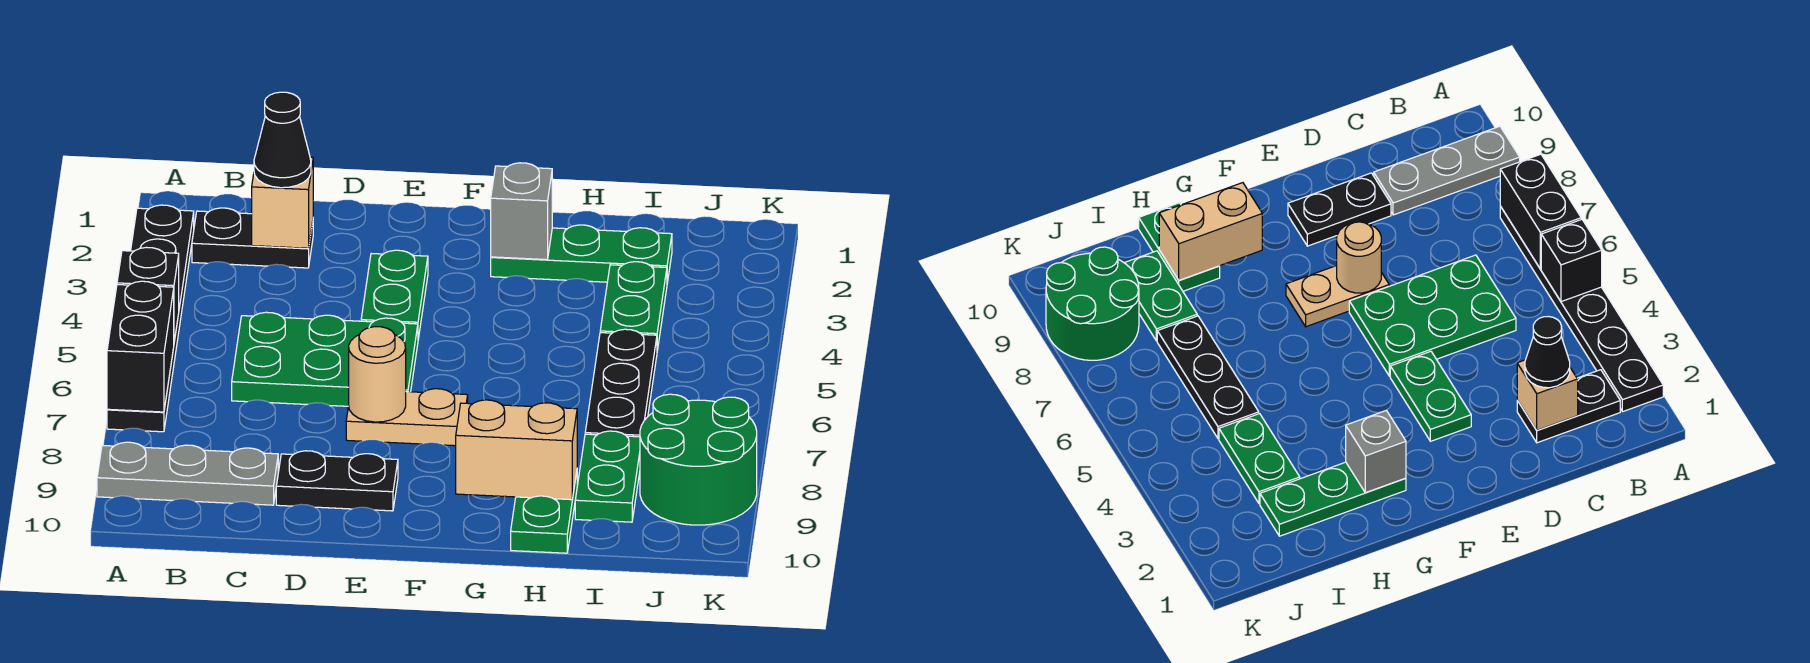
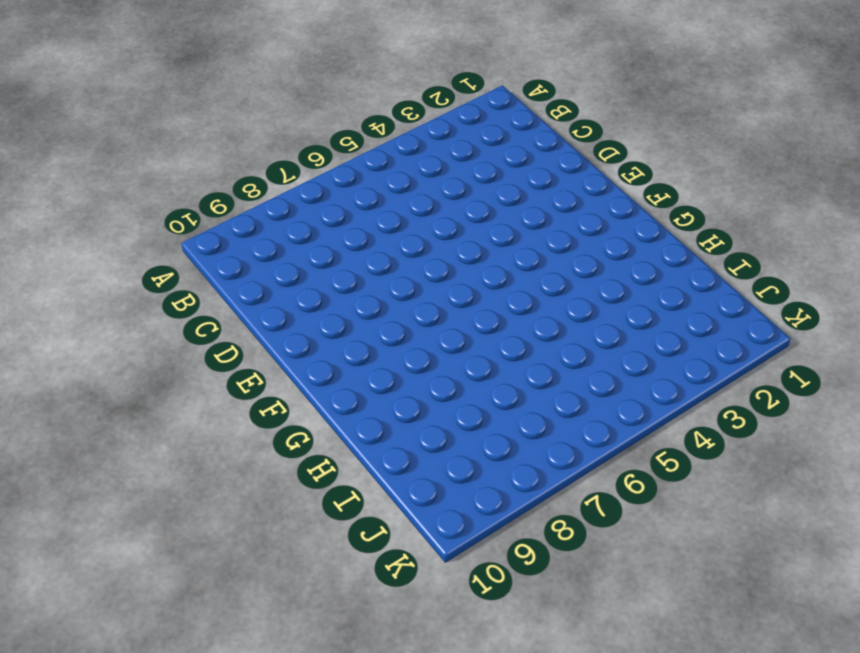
none -> black plate A2:A7 level 1
none -> grey plate A9:C9 level 1
none -> black plate B2:C2 level 1

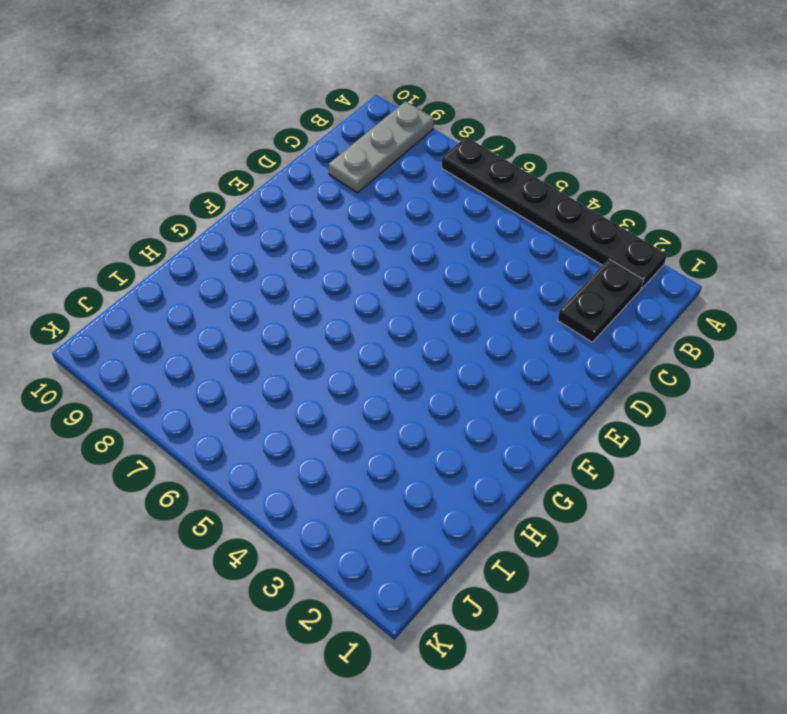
none -> green plate C5:E6 level 1
none -> black plate D9:E9 level 1
none -> green plate E3:E4 level 1

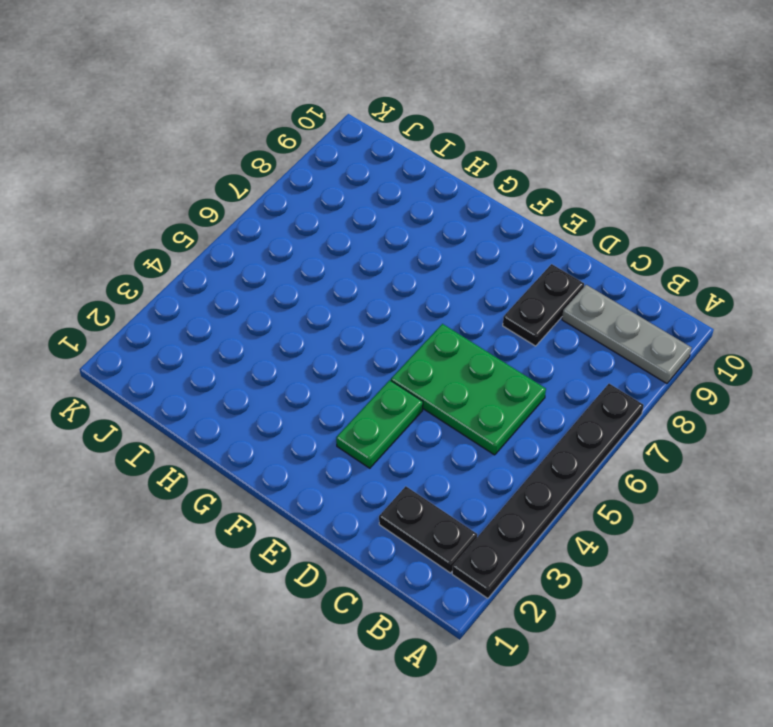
black plate D8:D9 level 1 -> black plate D9:E9 level 1
none -> tan plate E7:F7 level 1
none -> green plate G2:I2 level 1
none -> green plate H9:H10 level 1

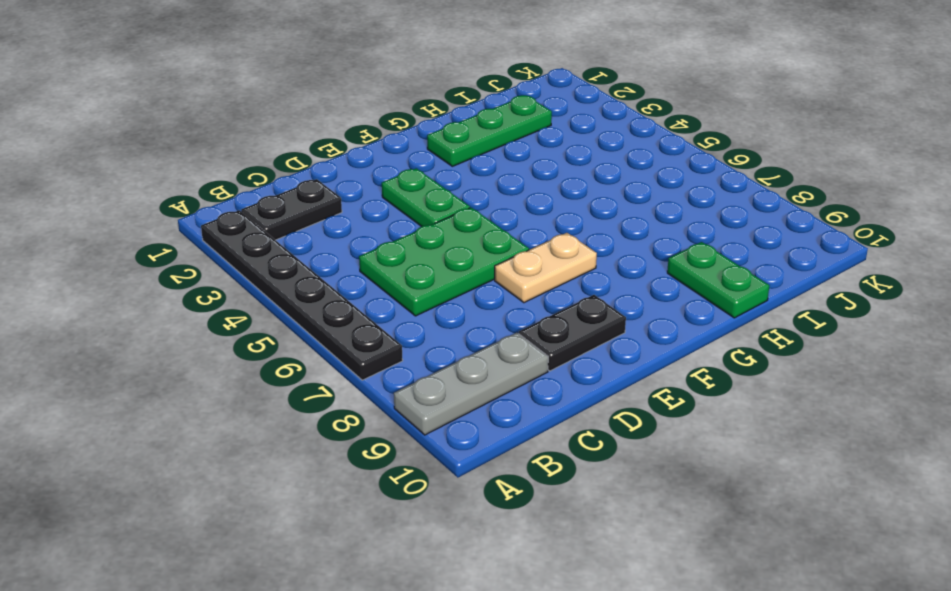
none -> green plate I3:I4 level 1
none -> black plate I5:I7 level 1
none -> green plate I8:I9 level 1

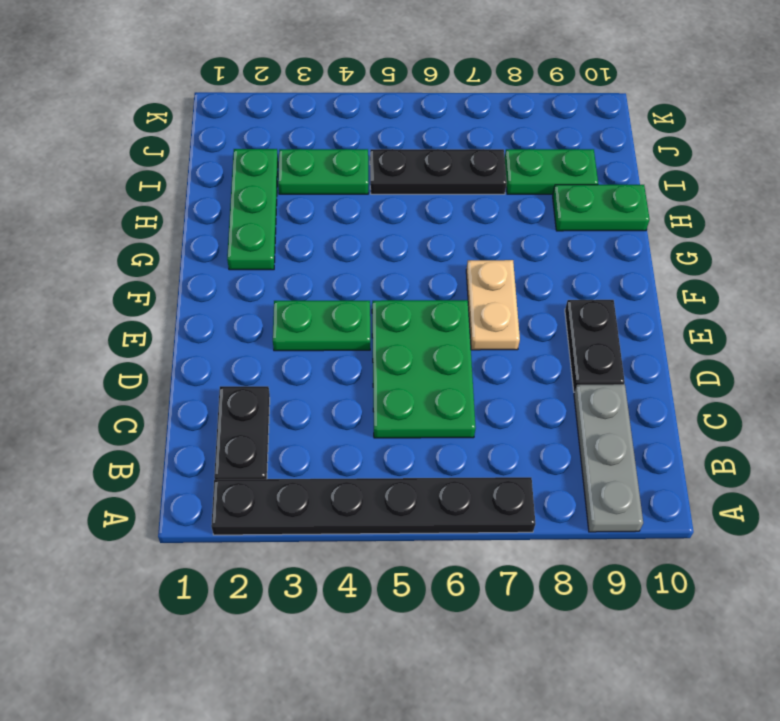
none -> green round brick J8:K9 level 1
none -> black brick A5 level 2
none -> black brick A6:A7 level 2

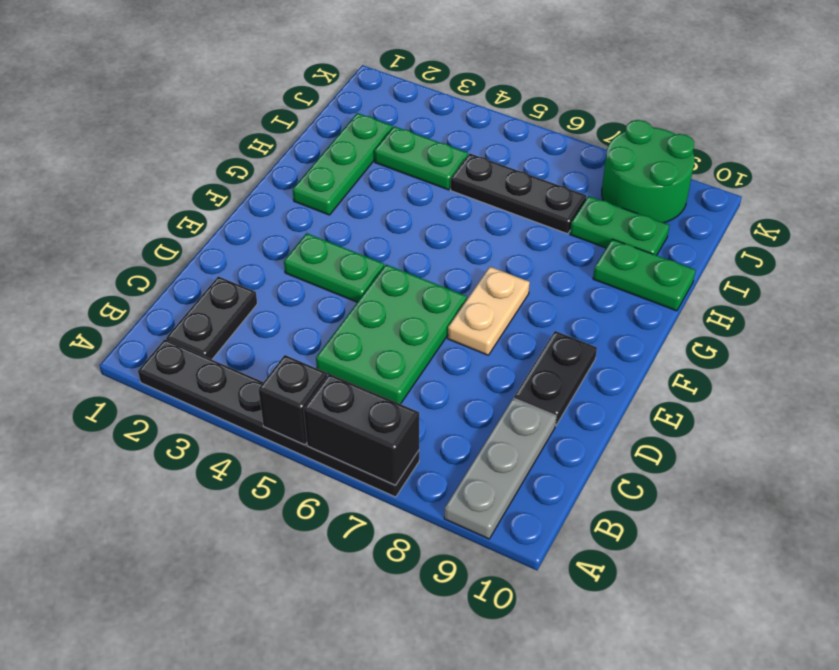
none -> tan brick C2 level 2
none -> tan round brick E7 level 2
none -> grey brick G2 level 2

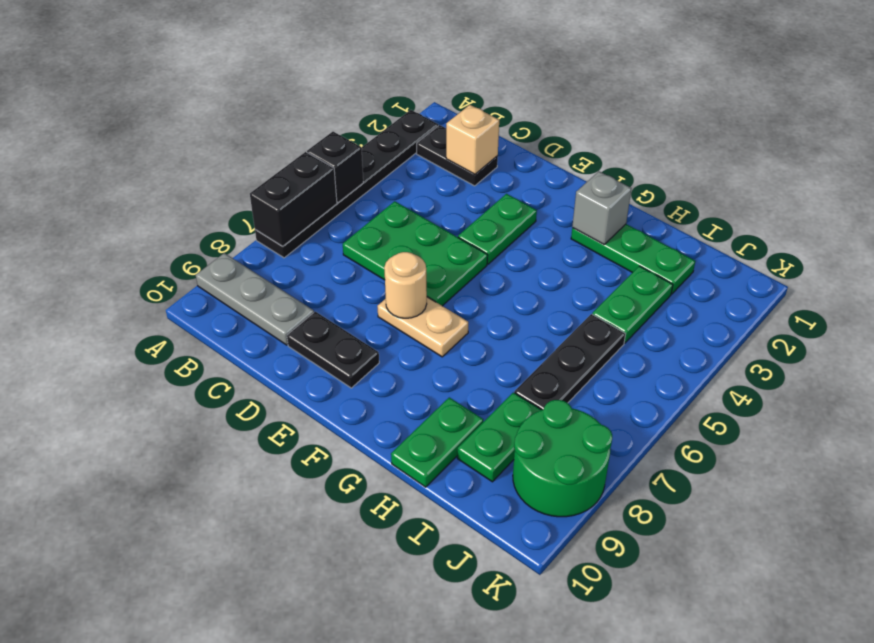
none -> tan brick G9:H9 level 2
none -> black cone C2 level 3

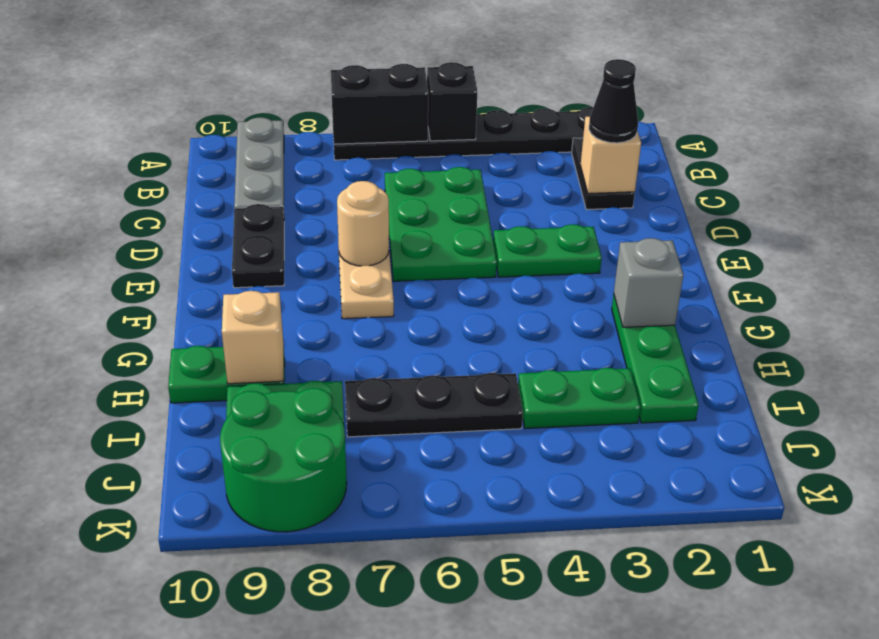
tan brick H9 level 2 -> tan brick G9:H9 level 2

